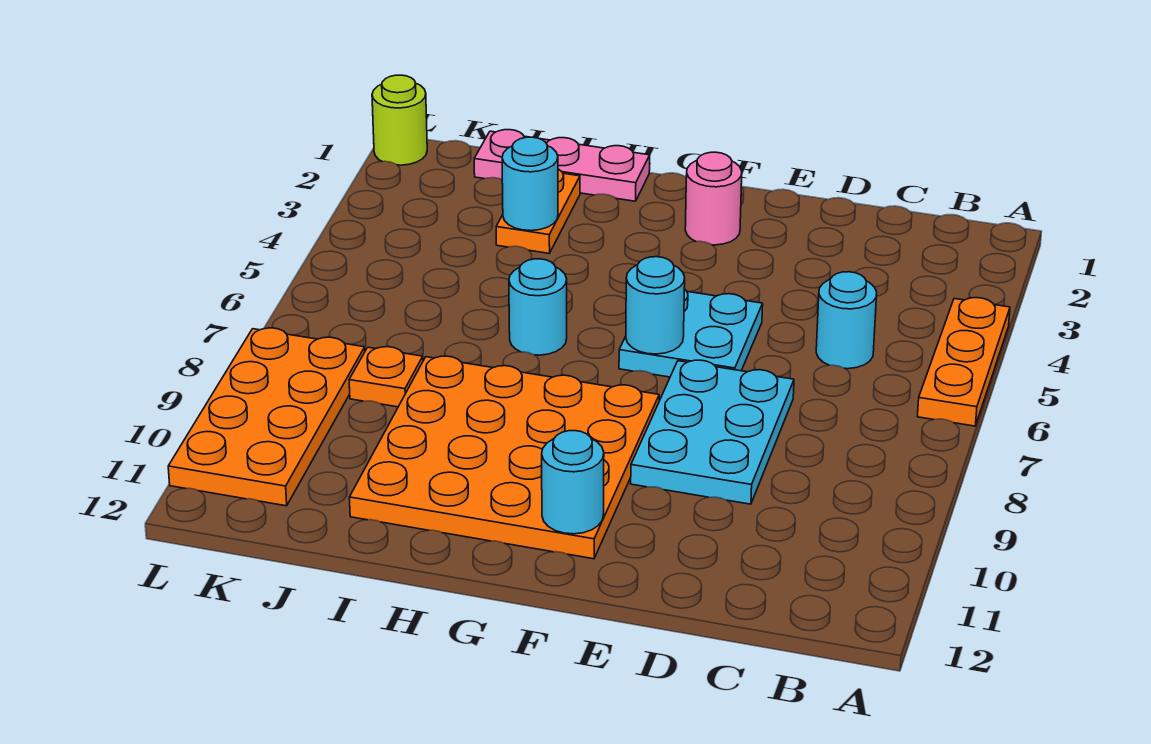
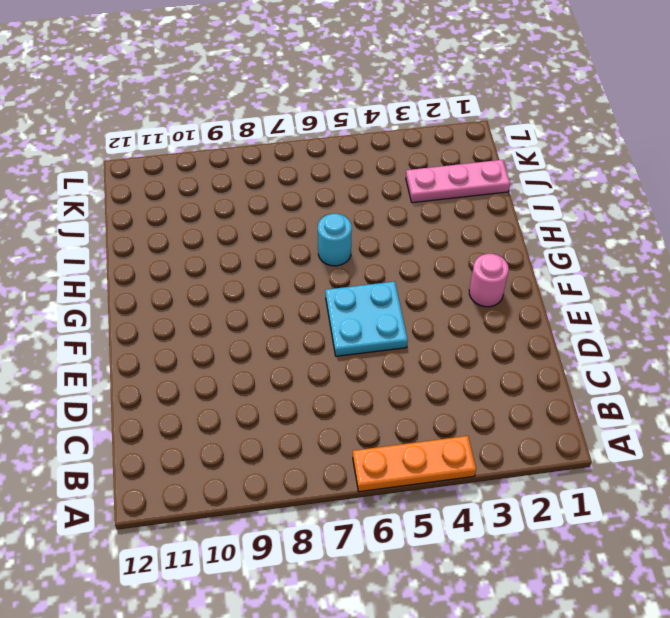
pink plate J1:J3 level 1 -> pink plate H1:J1 level 1
none -> cyan round brick C5 level 1
none -> cyan plate D7:E9 level 1
none -> orange plate F8:I11 level 1

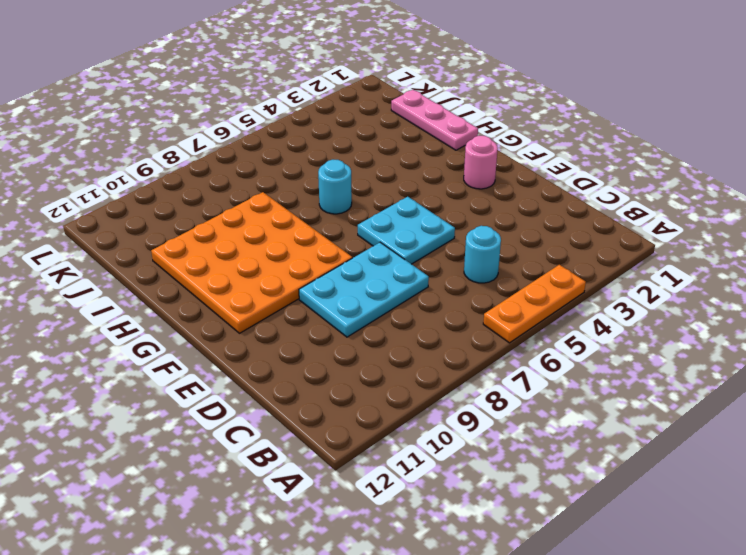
none -> orange plate I2:I3 level 1
none -> orange plate J8 level 1
none -> orange plate K8:L11 level 1

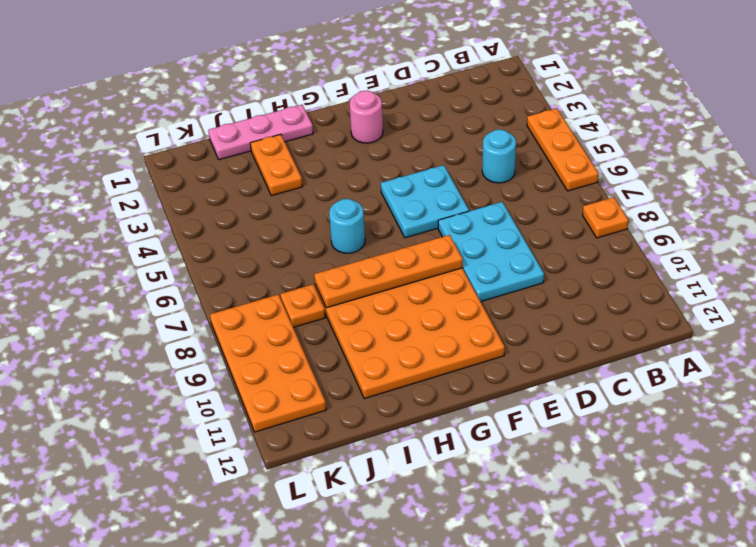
orange plate A8 level 1 -> none
orange plate F8:I8 level 2 -> none
none -> lime round brick L1 level 1
none -> cyan round brick F6 level 2
none -> cyan round brick F11 level 2

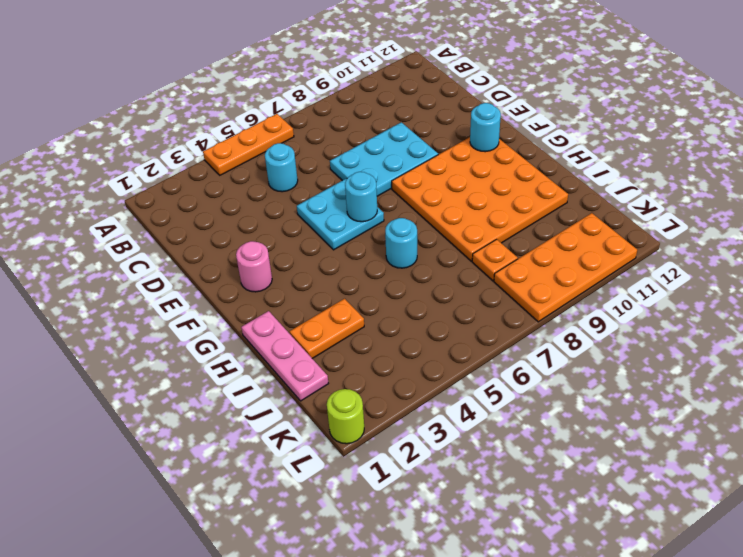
none -> cyan round brick I3 level 2

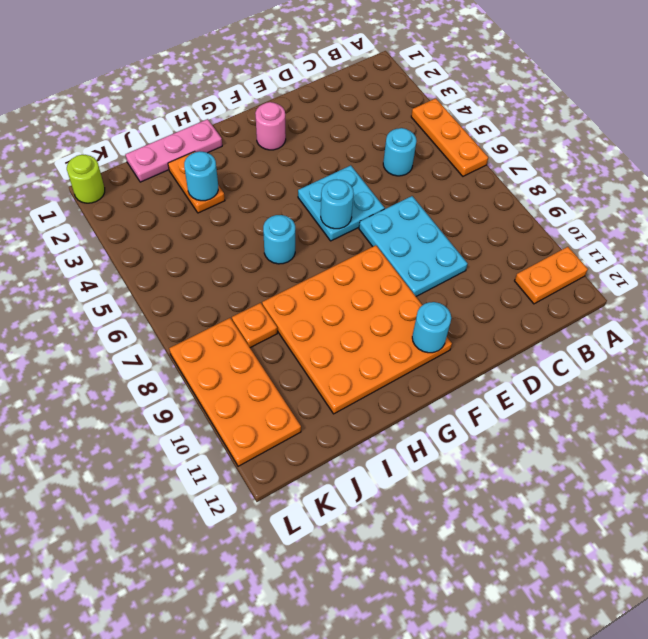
orange plate A11:B11 level 1 -> none

